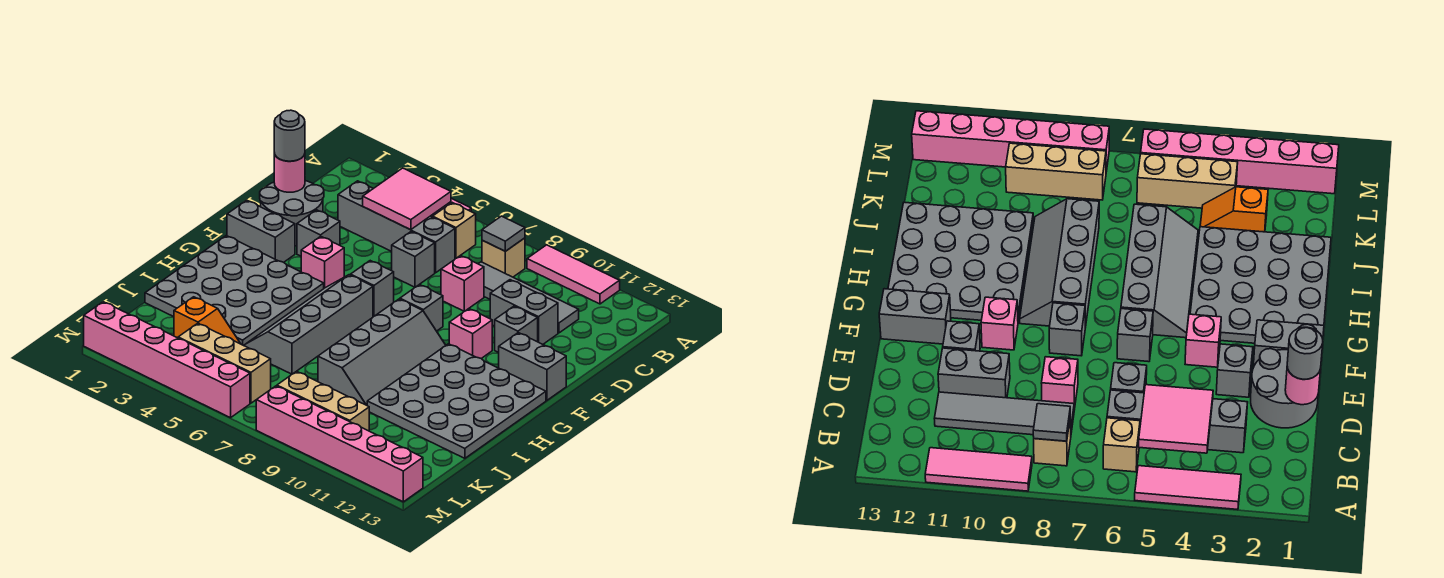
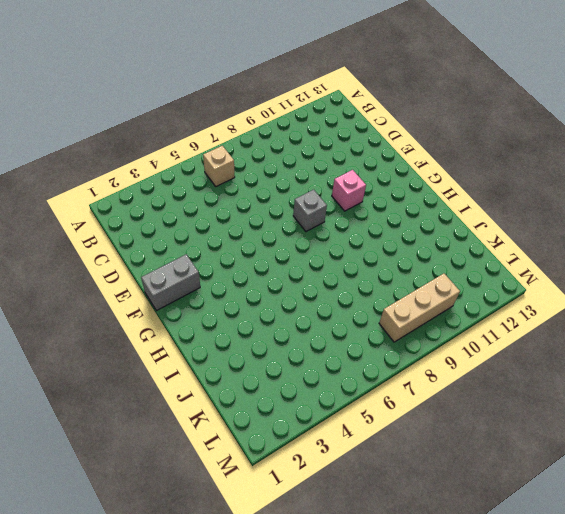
none -> pink tile A3:A5 level 1
none -> pink tile A9:A11 level 1
none -> tan brick B8 level 1
none -> grey brick C3:C6 level 1

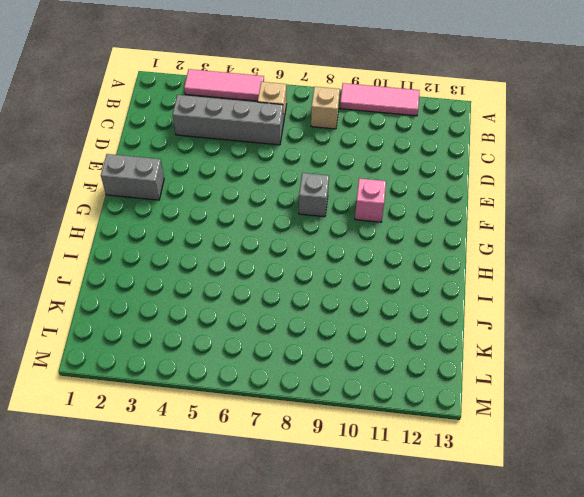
none -> grey tile C8:C11 level 1
none -> grey round brick D1:E2 level 1
none -> grey brick D6 level 1
none -> pink brick D8 level 1

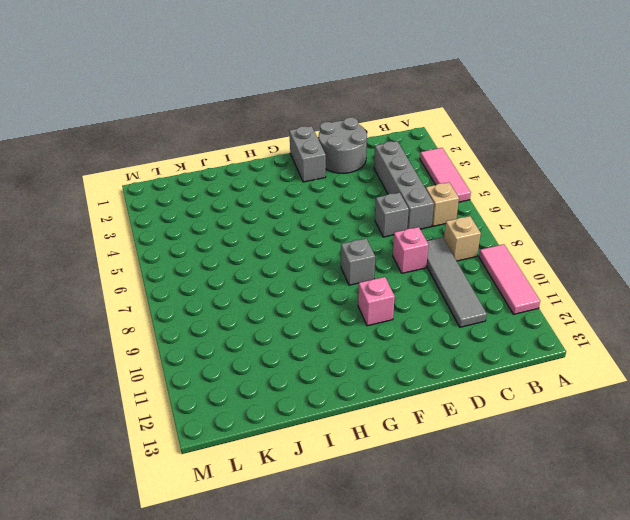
none -> grey brick D10:D11 level 1
none -> grey brick E3 level 1
none -> grey brick E11 level 1
none -> pink brick F4 level 1

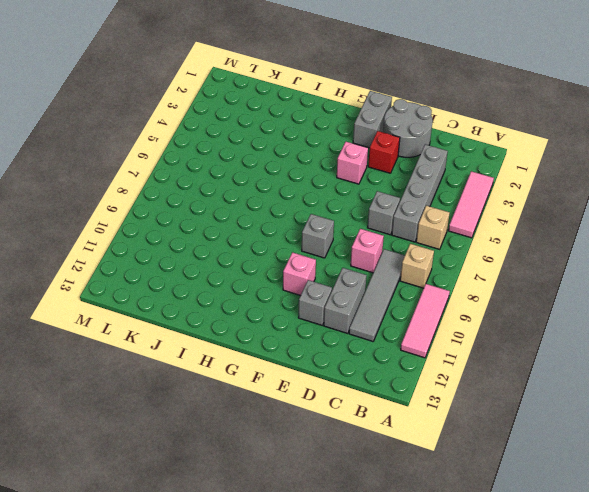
red brick E3 level 1 -> grey brick E3 level 1
none -> grey brick F6 level 1
none -> grey brick F12:F13 level 1
none -> grey plate G1:J4 level 1
none -> grey slope G5:J6 level 1 top 6

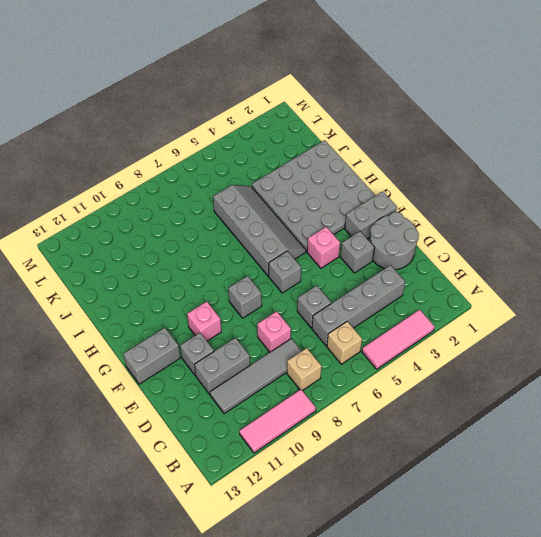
none -> grey slope G8:J9 level 1 top 8
none -> grey plate G10:J13 level 1
none -> orange slope K3:K4 level 1 top 3
none -> tan brick L4:L6 level 1

